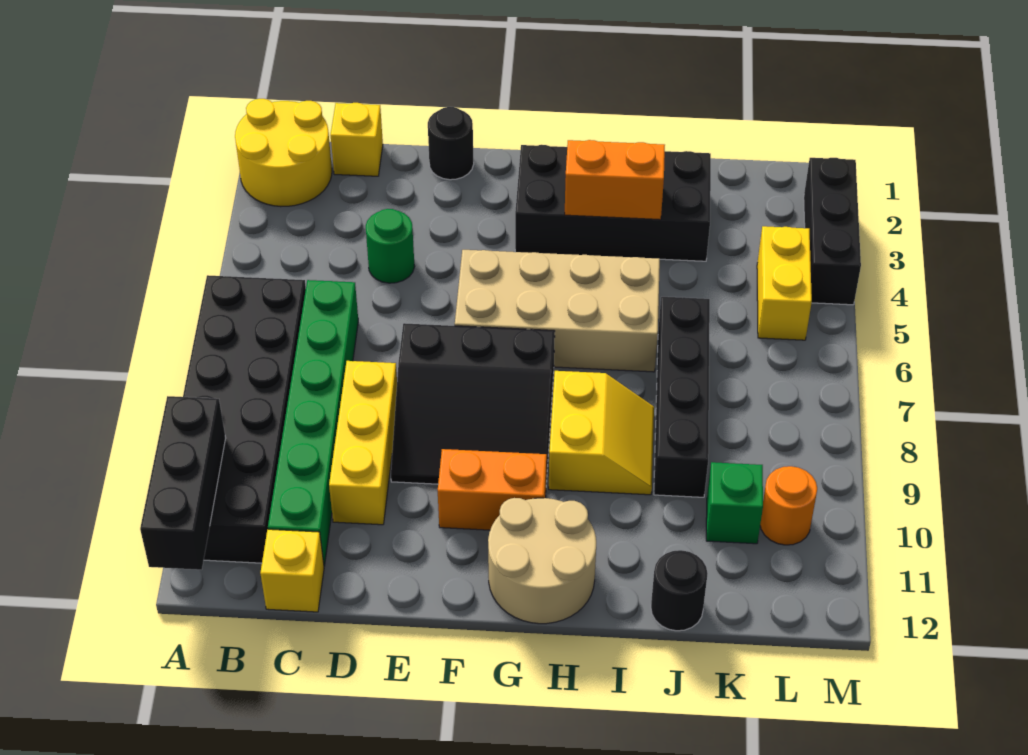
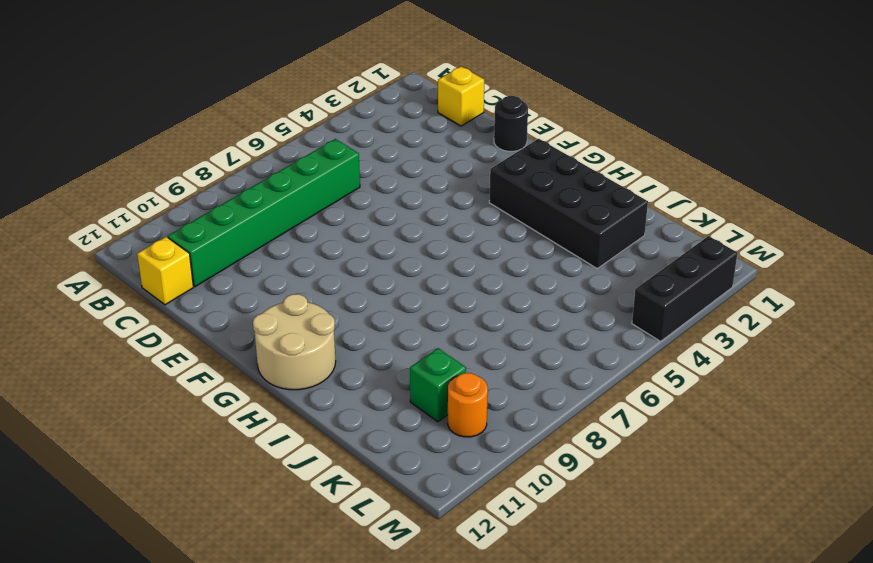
none -> yellow round brick A1:B2 level 1
none -> black brick A6:B11 level 1
none -> green round brick D4 level 1

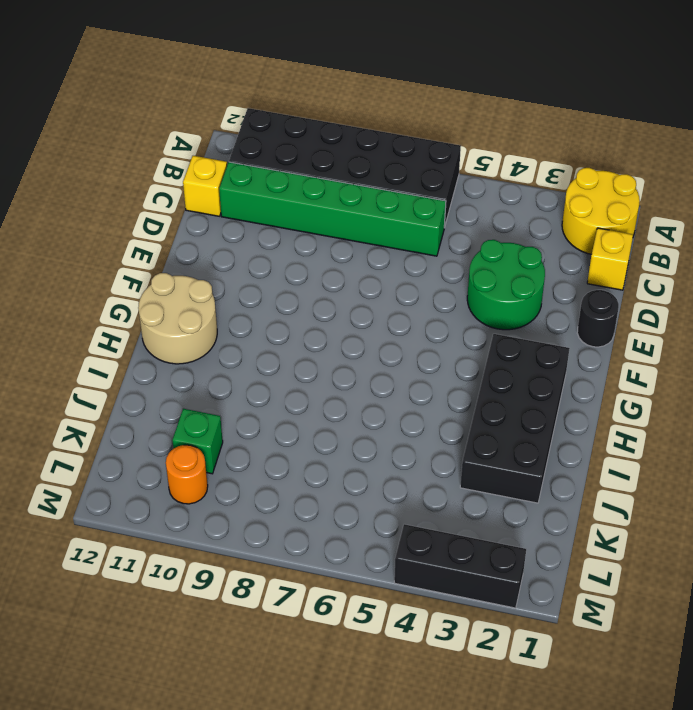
green round brick D3:E4 level 1 -> green round brick D4 level 1
none -> yellow brick D8:D10 level 1
none -> black slope E7:G9 level 1 top 7
none -> tan brick F5:I6 level 1

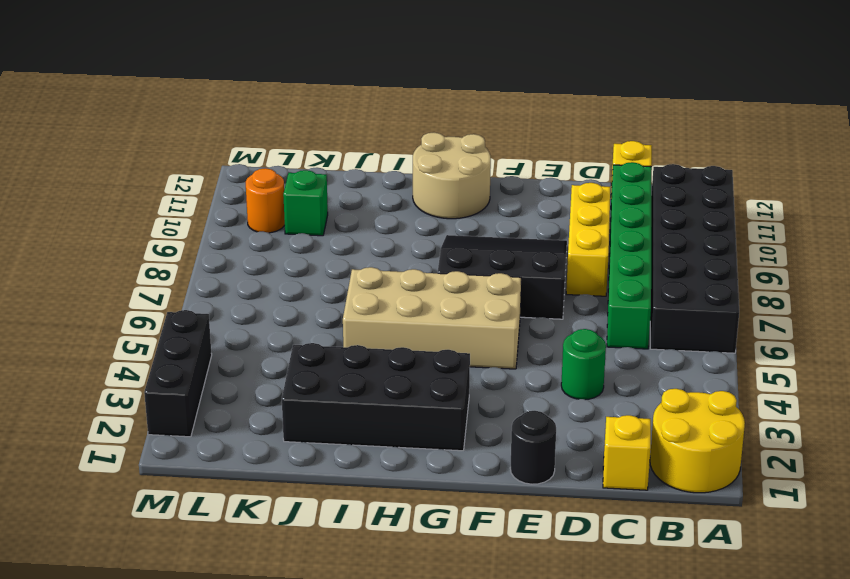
none -> orange brick F10:G10 level 1
none -> yellow slope H8:I9 level 1 top H
none -> black brick J6:J9 level 1

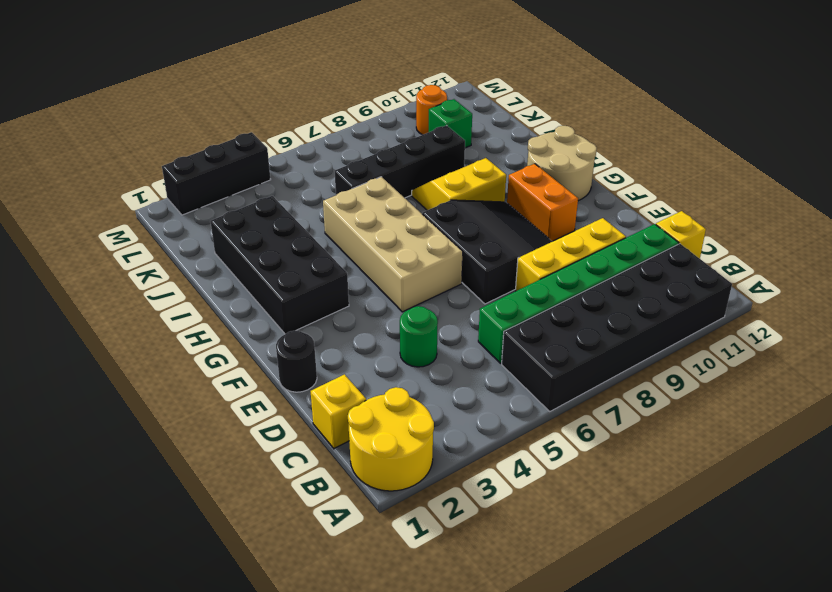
none -> black round brick J12 level 1
none -> yellow brick L4:L5 level 1
none -> black brick A10:A12 level 2

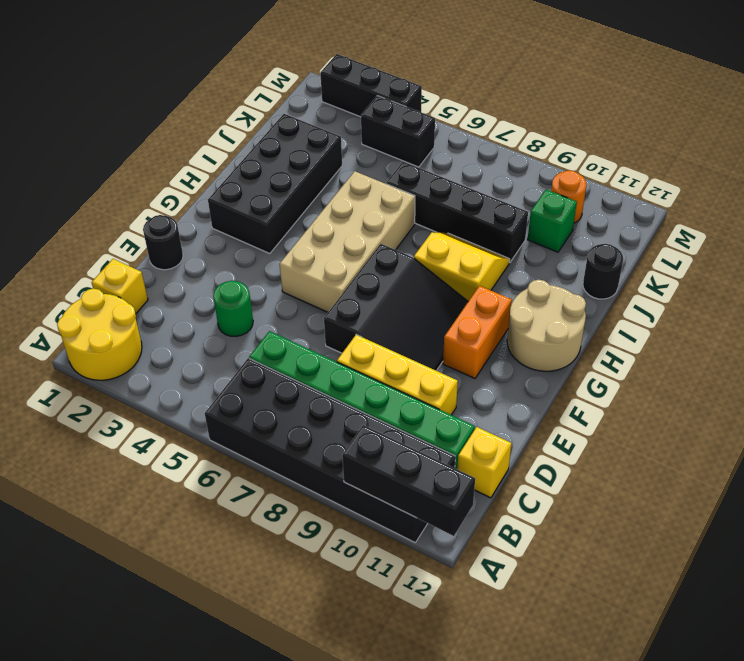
black brick L4:L5 level 1 -> yellow brick L4:L5 level 1
none -> orange brick H3:I3 level 2

